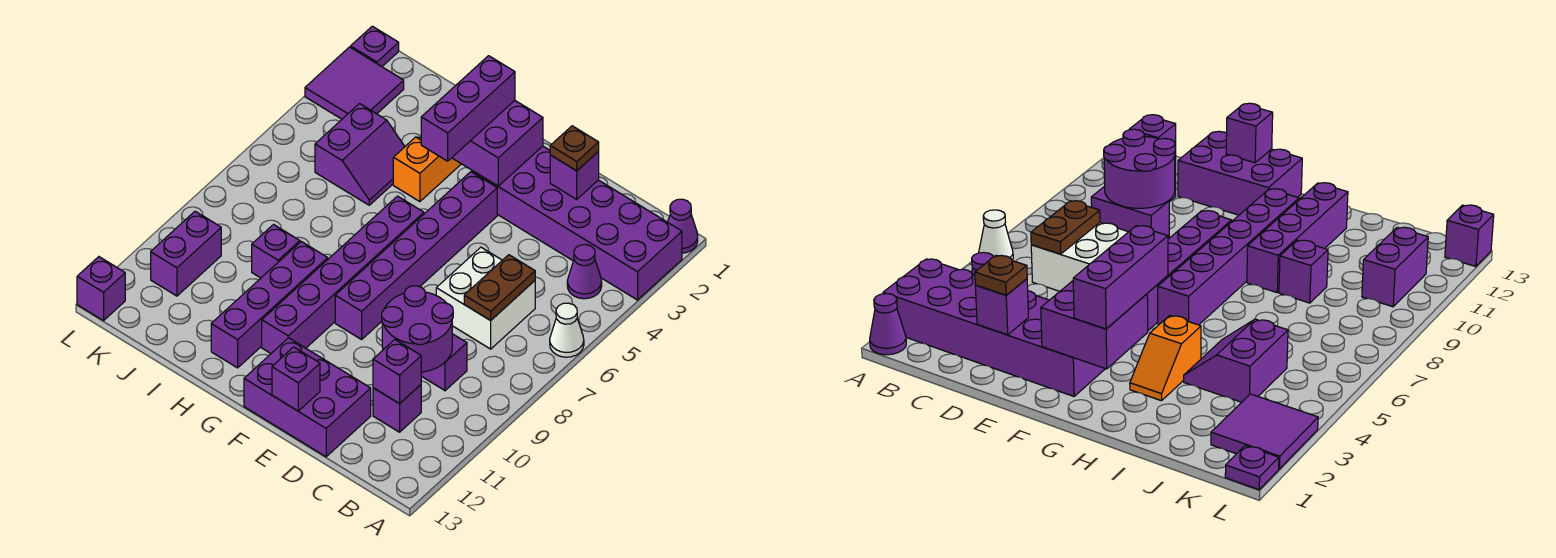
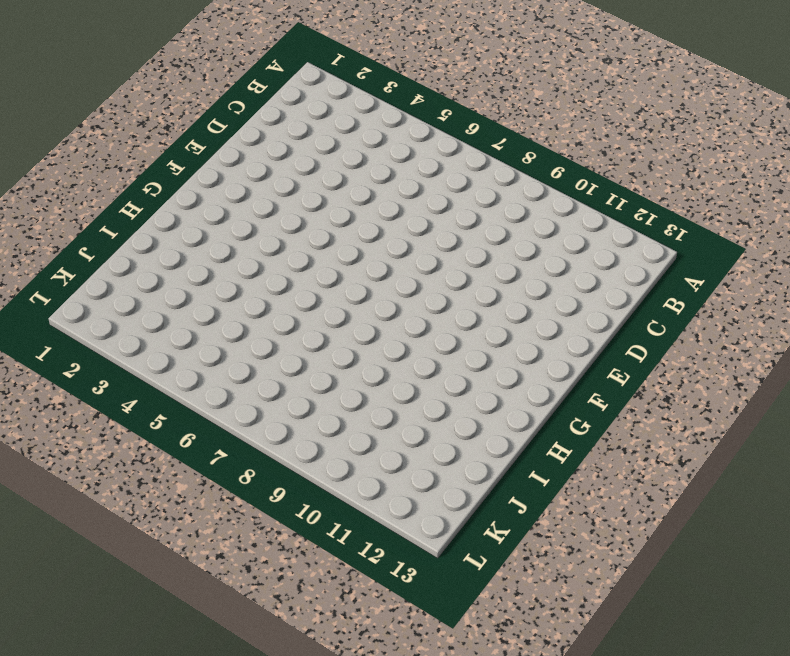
none -> purple cone A1 level 1
none -> purple brick A2:F3 level 1
none -> white cone A6 level 1

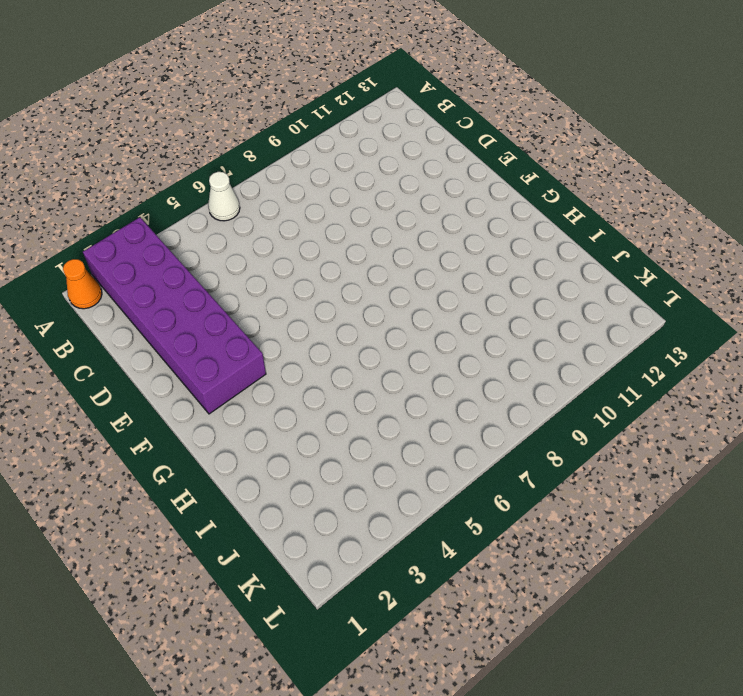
orange cone A1 level 1 -> purple cone A1 level 1
none -> purple cone B4 level 1
none -> white brick C6:D7 level 1
none -> purple brick C9:D9 level 1

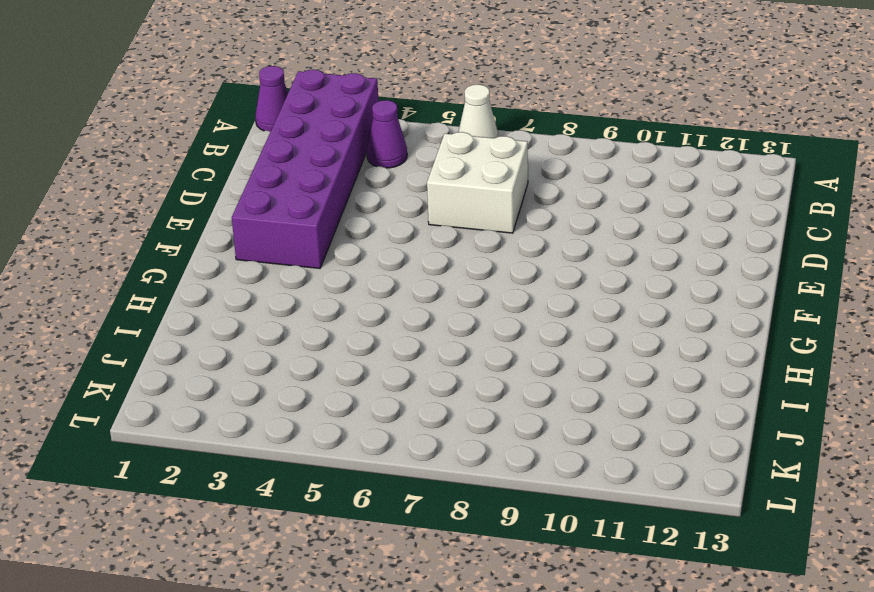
none -> purple brick C9:D9 level 1
none -> purple brick C11 level 1
none -> purple brick D12:F13 level 1

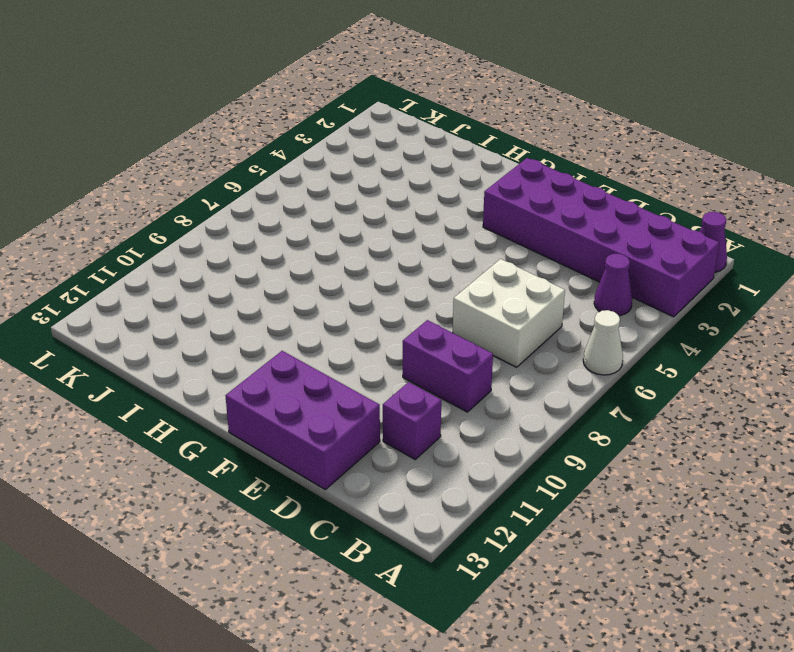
none -> purple brick F4:F9 level 1
none -> purple brick G6:G11 level 1
none -> orange slope H3:H4 level 1 top 4

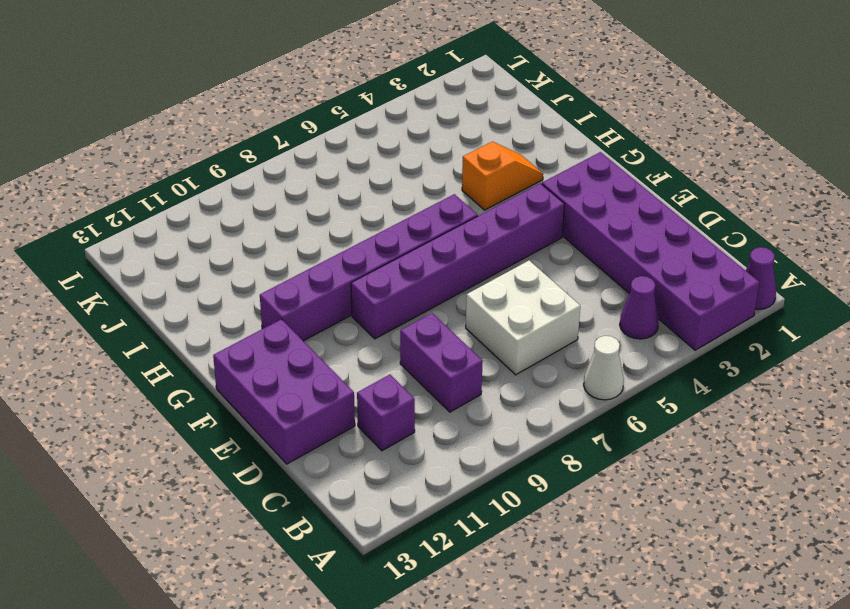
none -> purple brick H9:H12 level 1
none -> purple slope I4:J5 level 1 top J
none -> purple brick I9 level 1

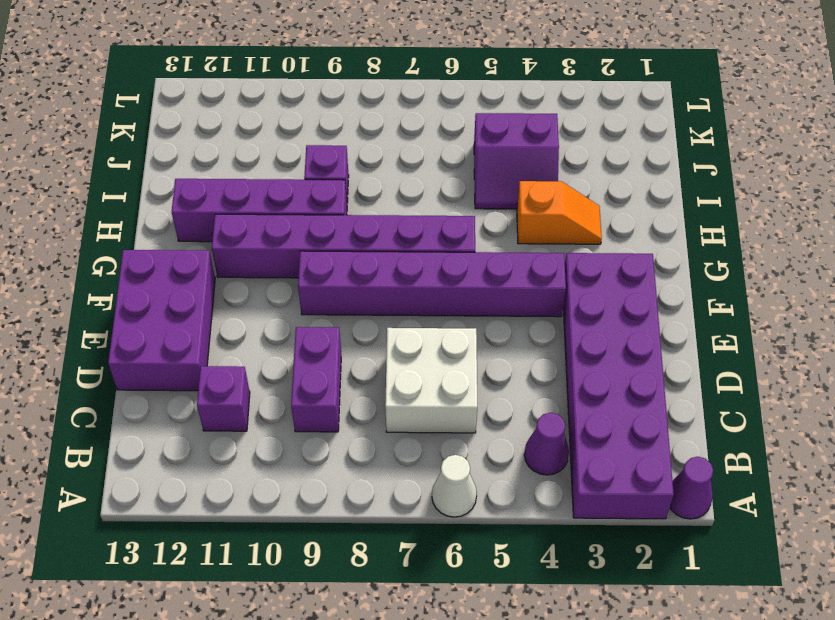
none -> purple tile K2:L3 level 1
none -> purple brick K10:K11 level 1
none -> purple plate L1 level 1

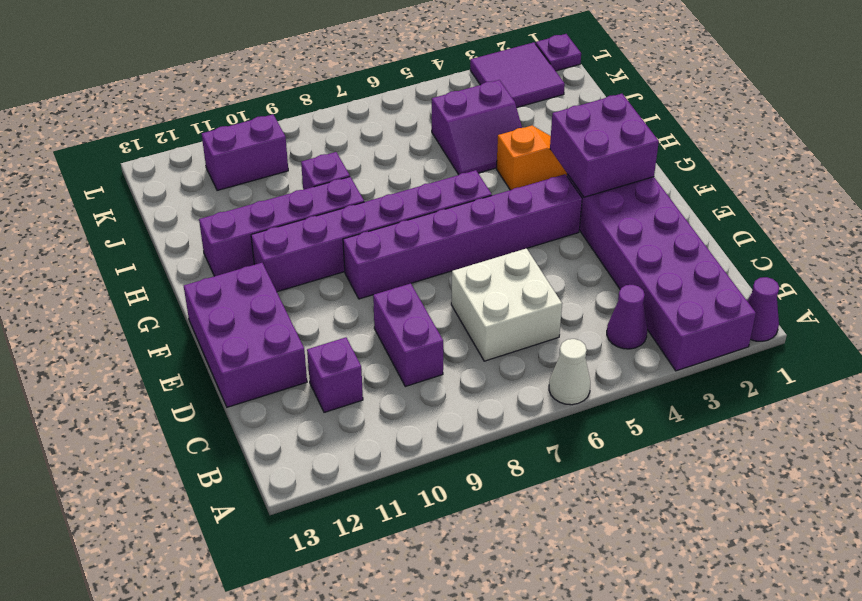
none -> purple brick L13 level 1
none -> brown plate C6:C7 level 2
none -> purple round brick C9:D10 level 2

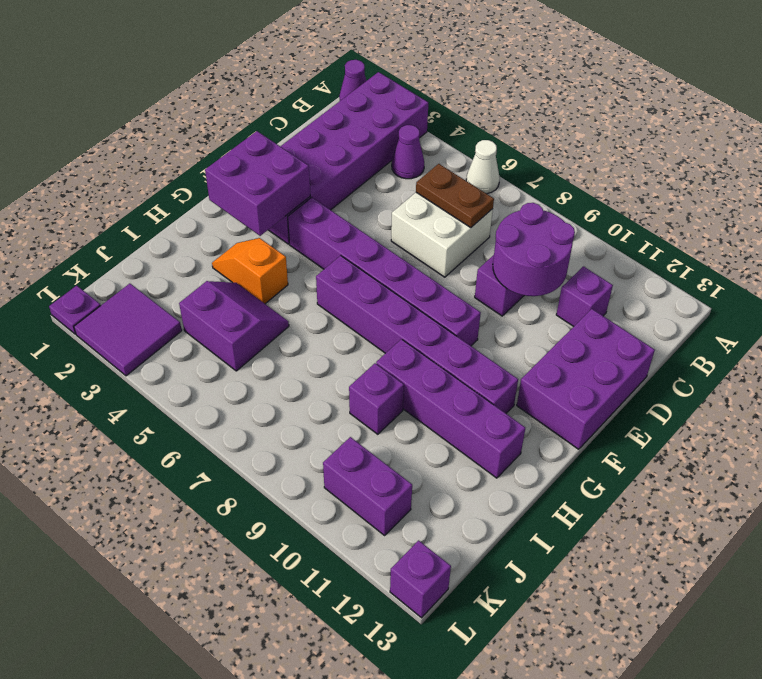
none -> purple brick C11 level 2
none -> purple brick D2 level 2
none -> purple brick E13 level 2

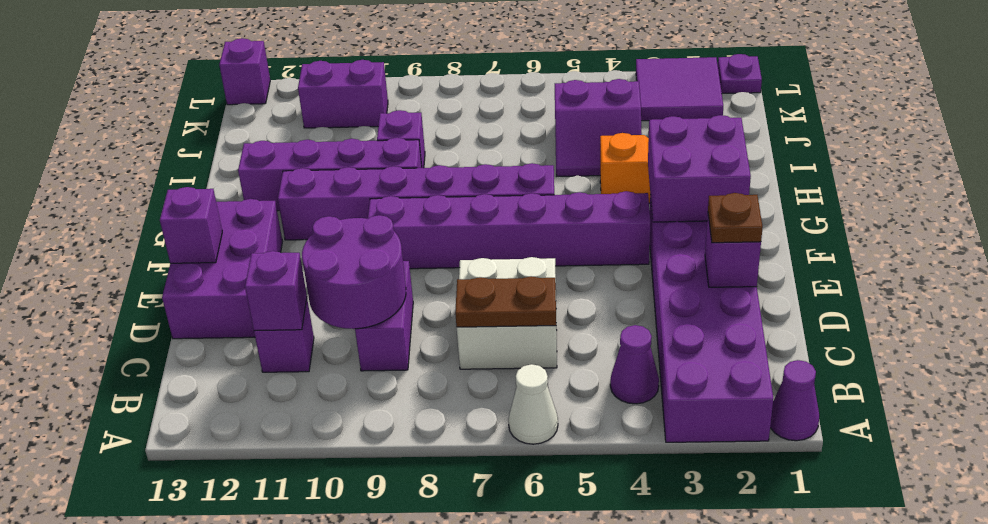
none -> purple brick G2:G4 level 3

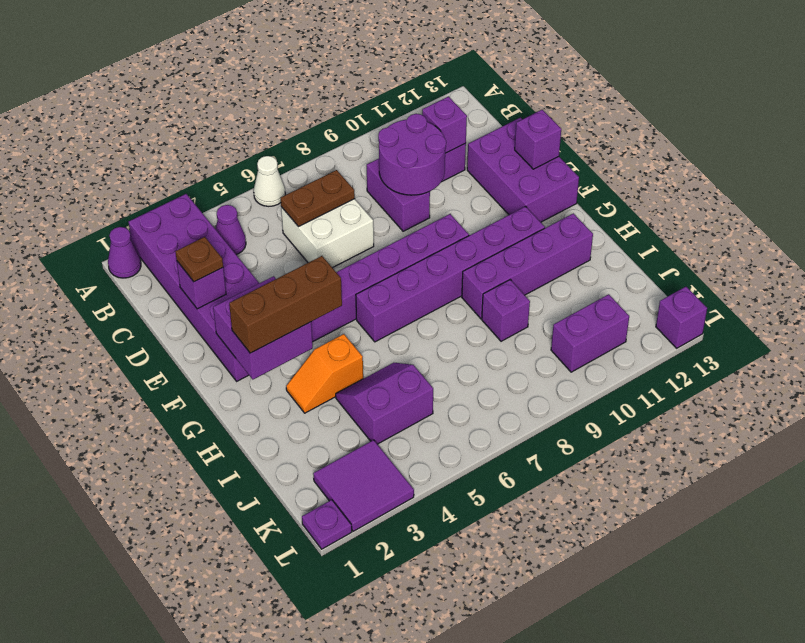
brown brick G2:G4 level 3 -> purple brick G2:G4 level 3

